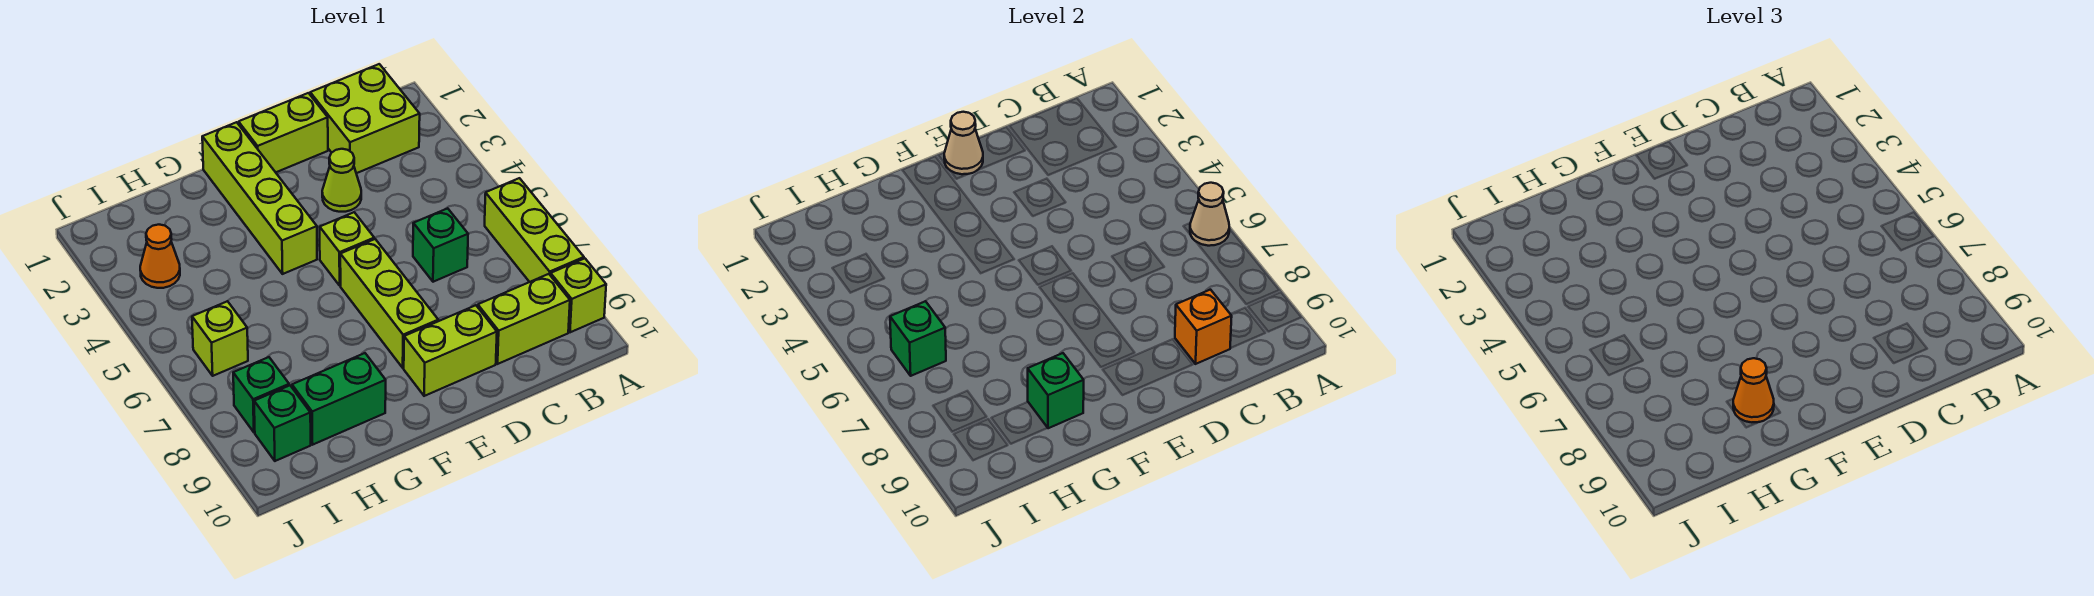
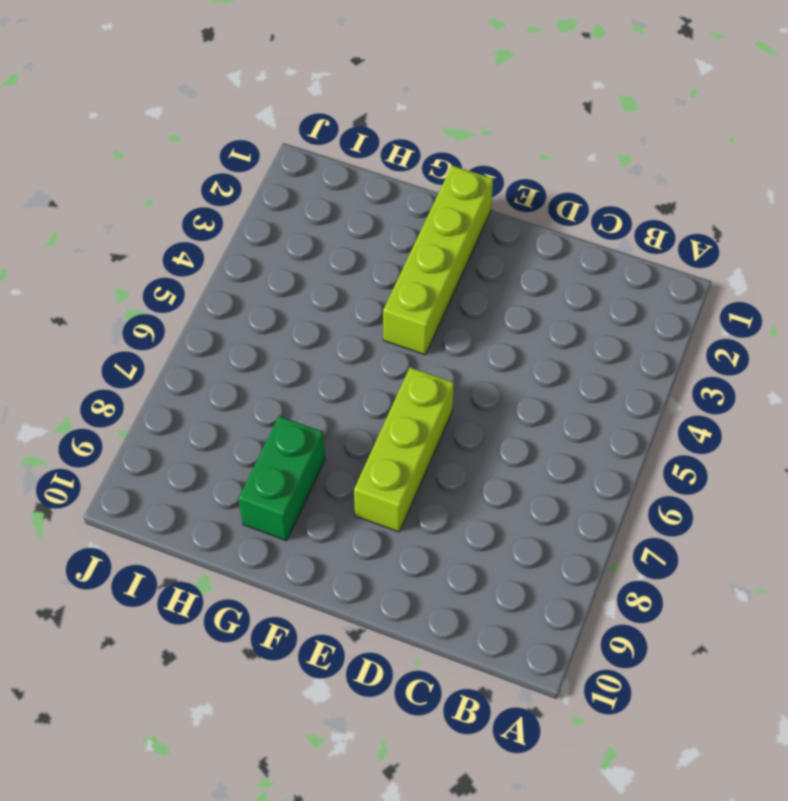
green brick G8:G9 level 1 -> green brick G9:H9 level 1
none -> lime brick A6:A8 level 1
none -> lime brick A9 level 1
none -> lime brick B1:C2 level 1

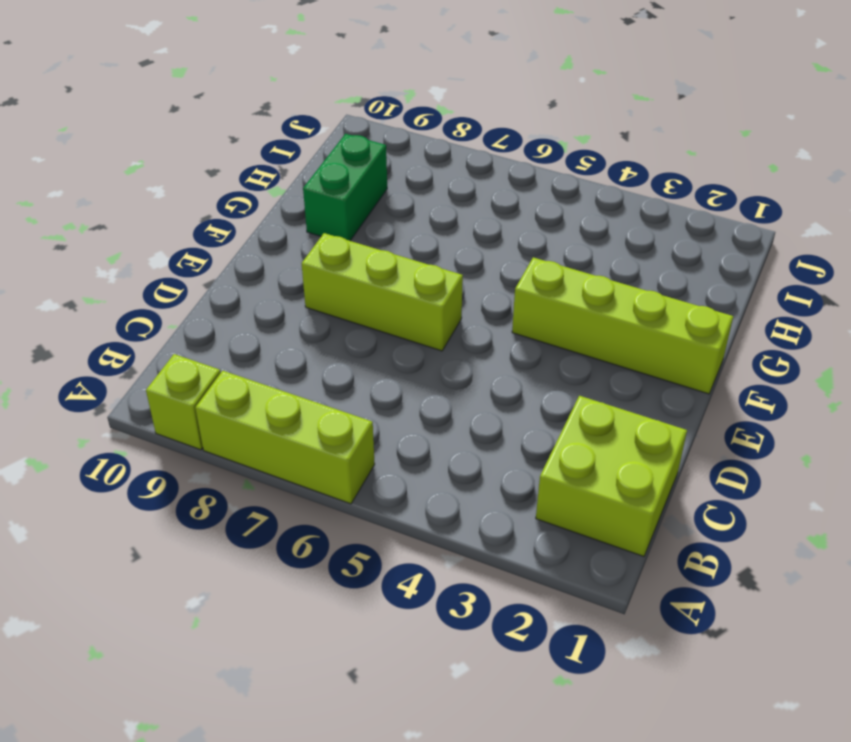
none -> lime brick B9:C9 level 1
none -> green brick C6 level 1
none -> lime brick D1:E1 level 1

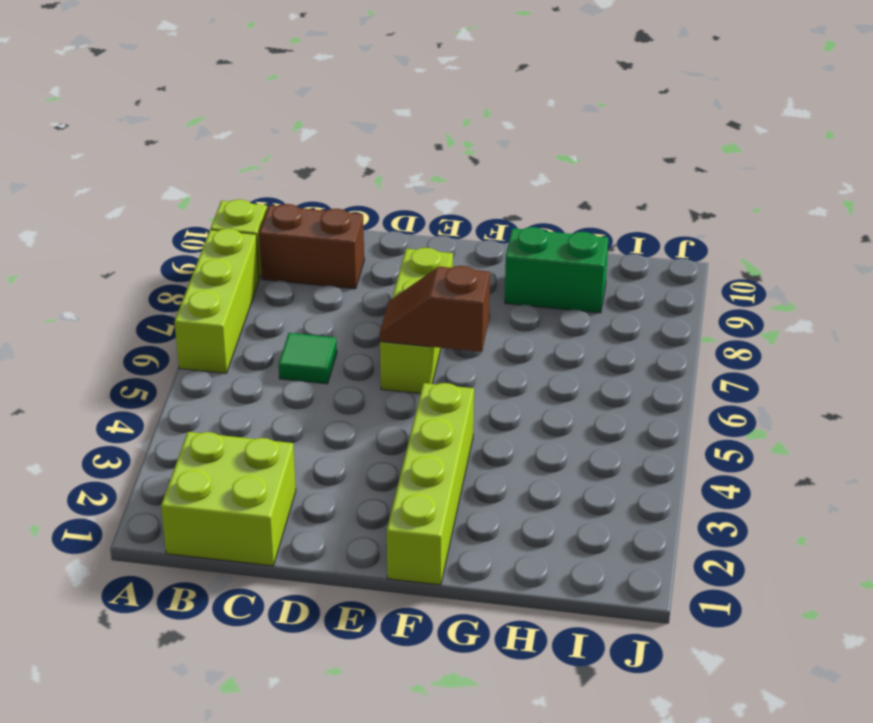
brown brick B9:C9 level 1 -> lime brick B9:C9 level 1
green tile C6 level 1 -> green brick C6 level 1
brown slope E6:F6 level 2 top F -> none
none -> lime brick D1:E1 level 1
none -> lime cone D3 level 1
none -> lime brick D9:E9 level 1

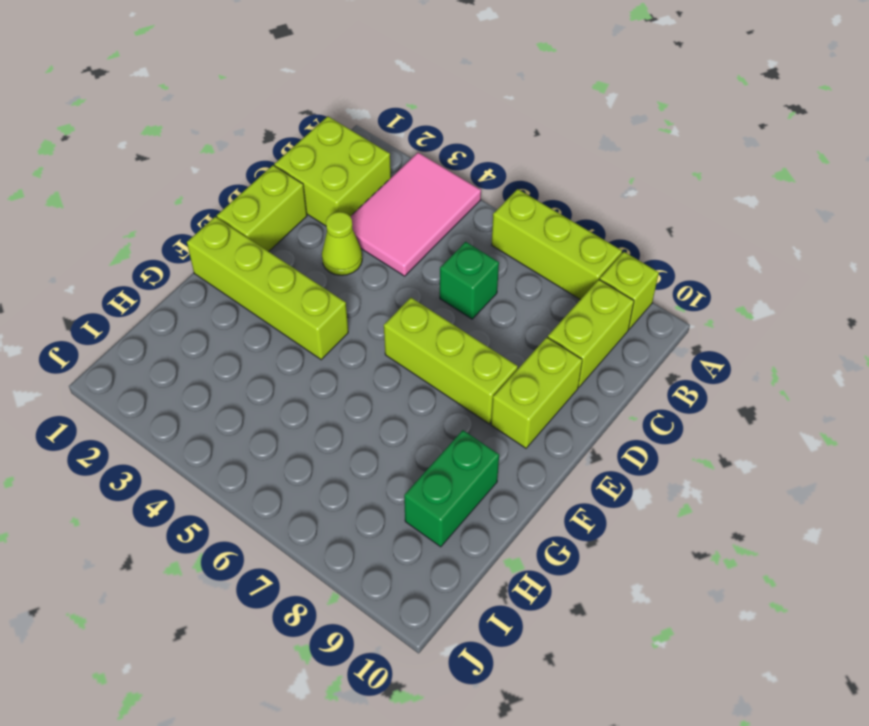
pink tile A3:C4 level 1 -> none
none -> lime brick E5 level 1
none -> orange cone I3 level 1
none -> lime brick I6 level 1

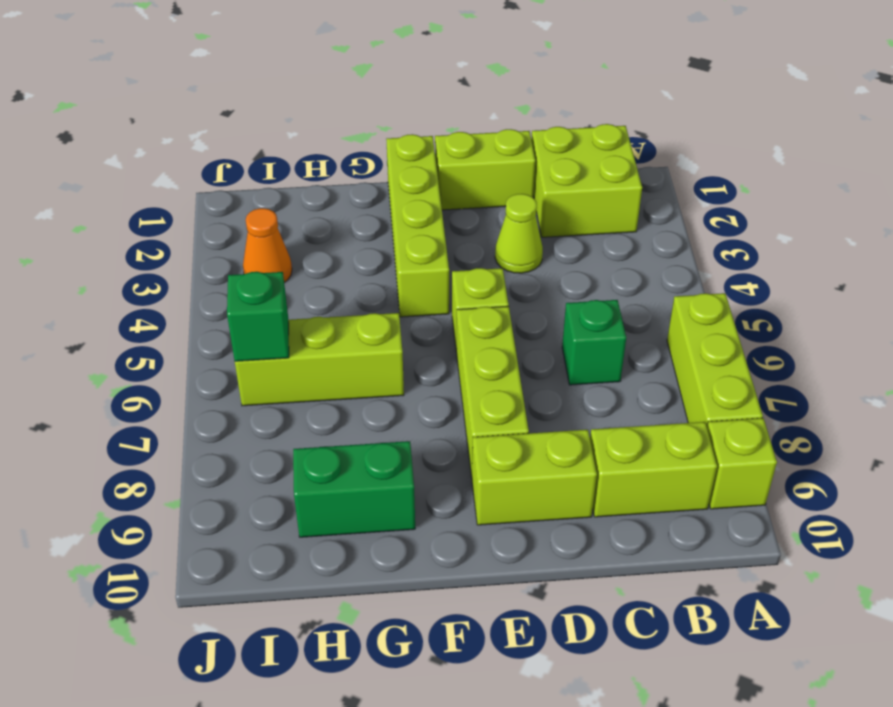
lime brick G6:I6 level 1 -> lime brick I6 level 1
none -> green brick I8 level 1
none -> green brick I9 level 1
none -> tan cone A6 level 2

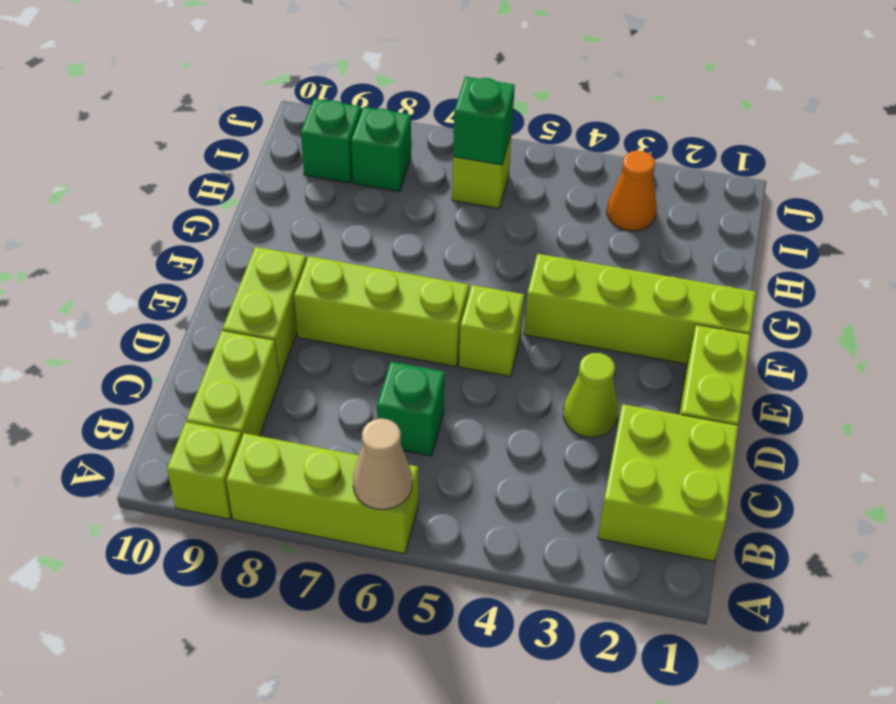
none -> green brick G9:H9 level 1
none -> orange brick C9 level 2
none -> tan cone E1 level 2

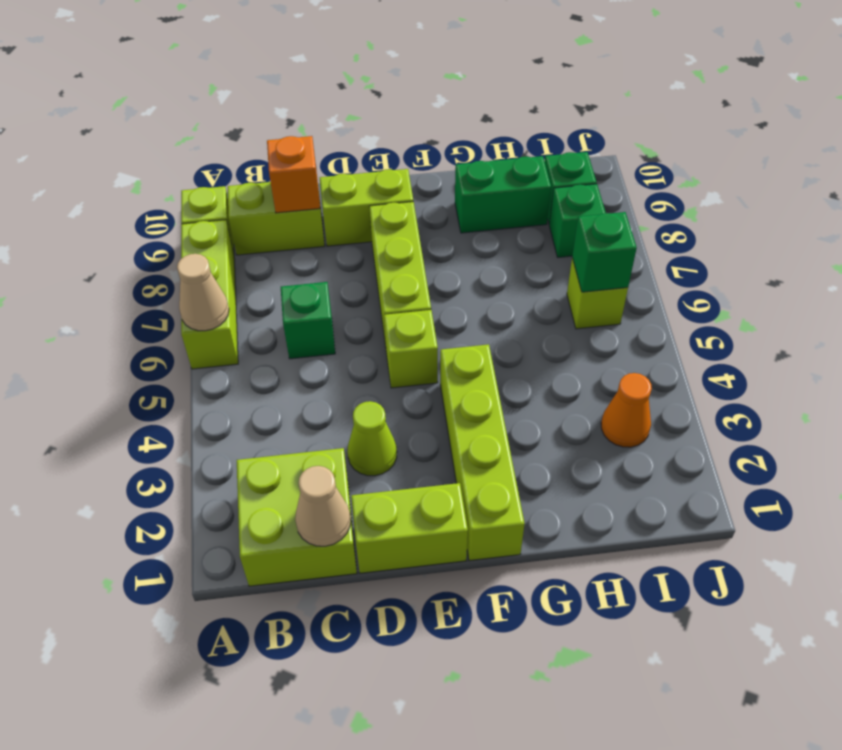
tan cone C1 level 2 -> tan cone E1 level 2
none -> green brick G9 level 2
none -> orange cone G9 level 3

